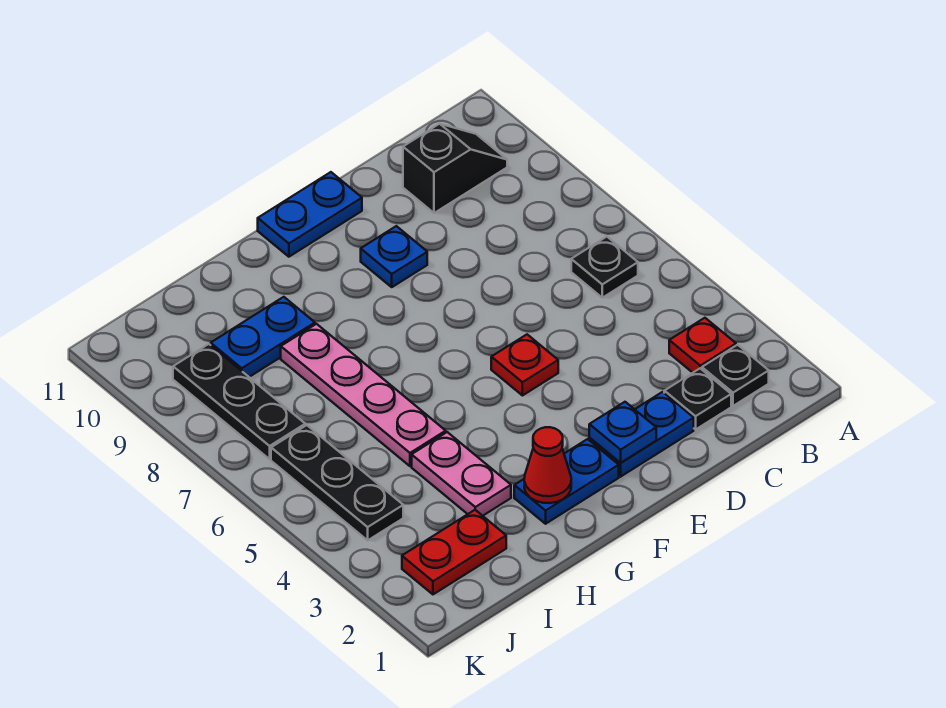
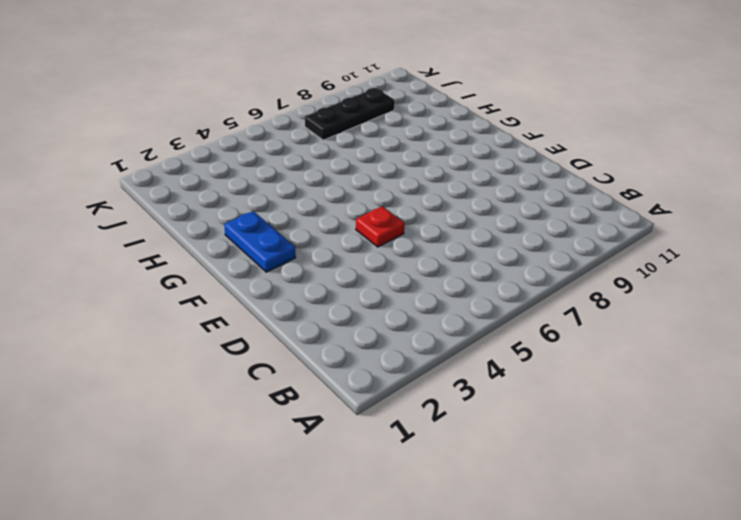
none -> black plate B2 level 1
none -> red plate B3 level 1
none -> black plate B6 level 1

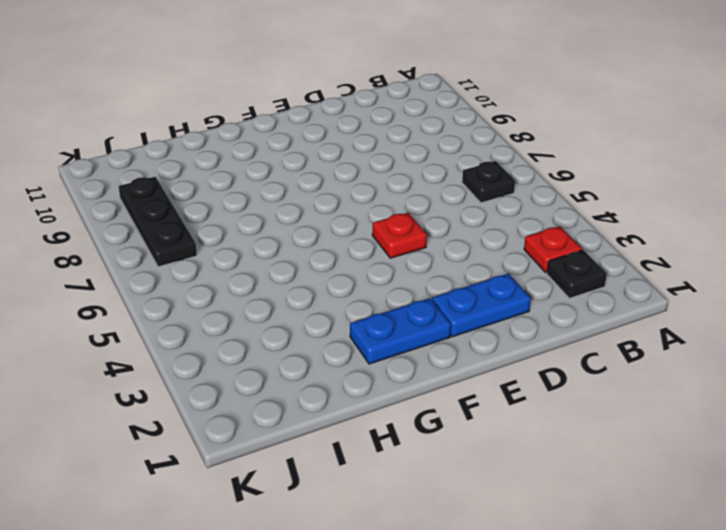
none -> black slope B10:C10 level 1 top C
none -> black plate C2 level 1
none -> blue plate E9 level 1

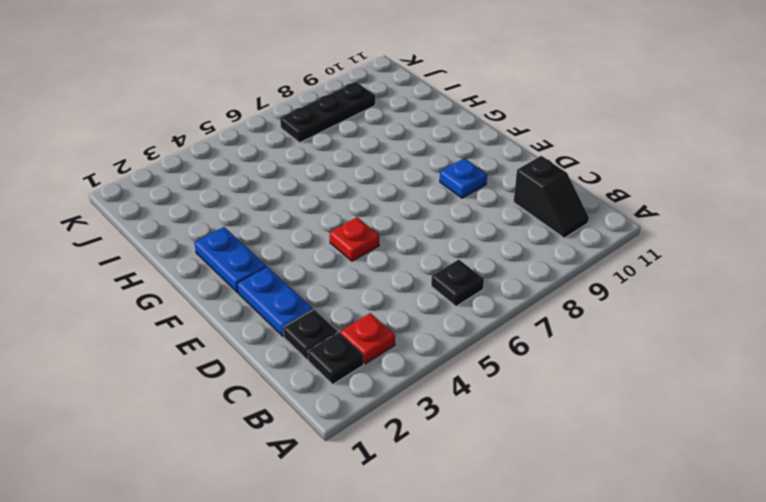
none -> blue plate E11:F11 level 1
none -> pink plate H3:H4 level 1
none -> pink plate H5:H8 level 1

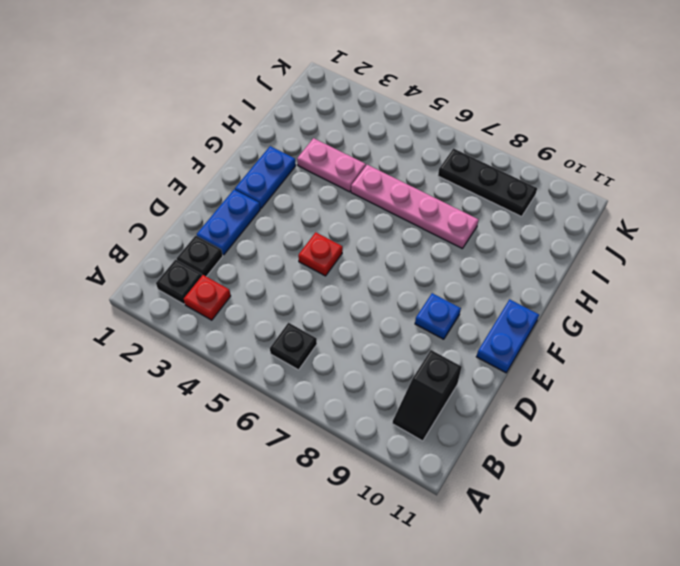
none -> blue plate H9:I9 level 1
none -> red plate I2:J2 level 1
none -> black plate J4:J6 level 1

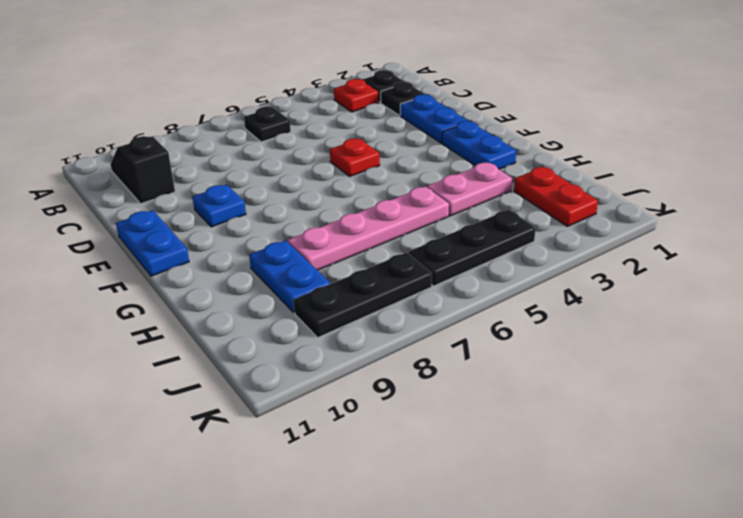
none -> blue plate E2 level 2
none -> red cone G2 level 2

